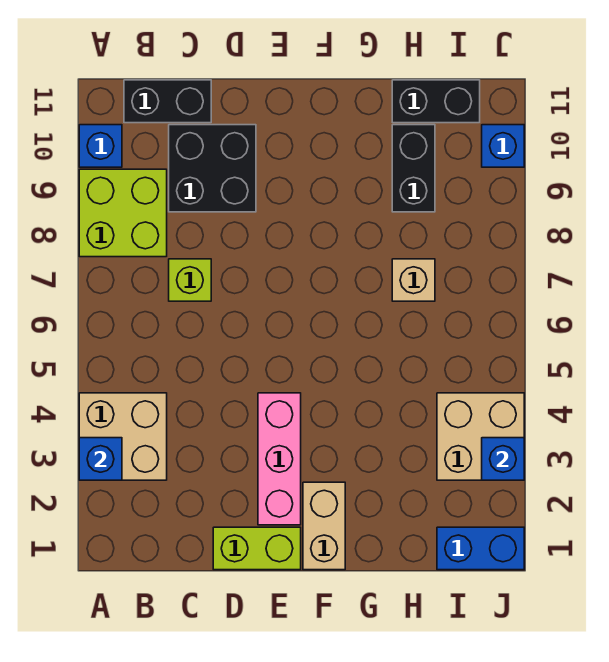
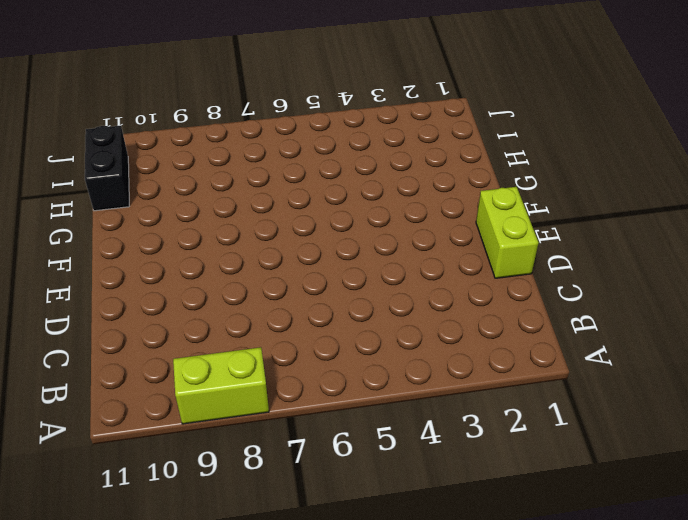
lime brick A8:A9 level 1 -> lime brick A8:B9 level 1
none -> tan brick A3:B4 level 1
none -> blue brick A10 level 1
none -> black brick B11:C11 level 1

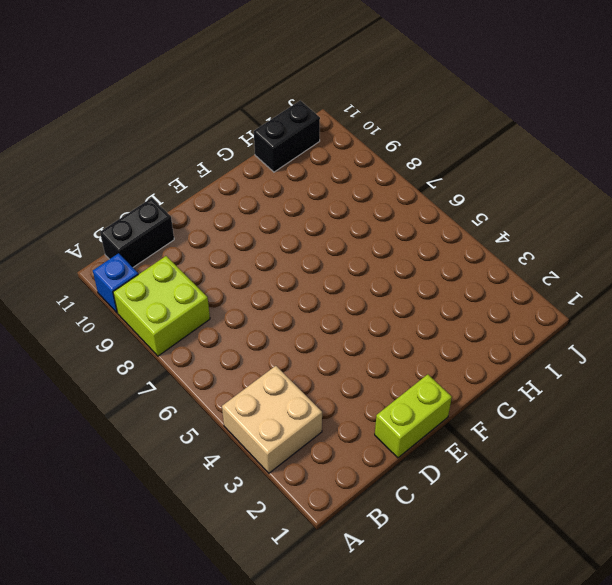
none -> lime brick C7 level 1
none -> black brick C9:D10 level 1
none -> pink brick E2:E4 level 1

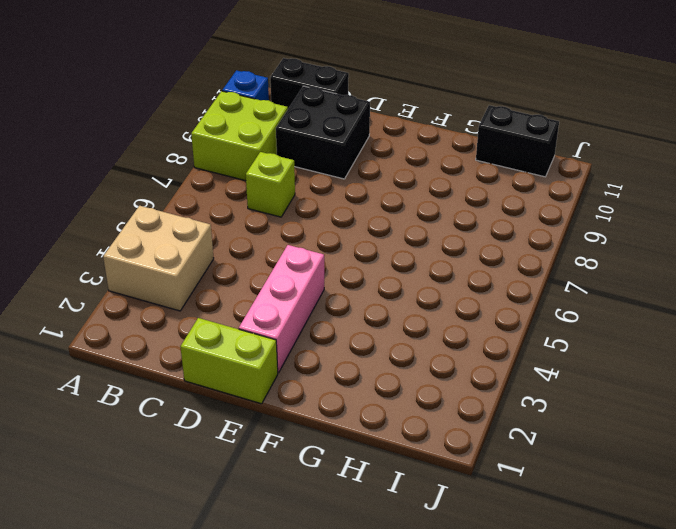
none -> tan brick F1:F2 level 1
none -> tan brick H7 level 1
none -> black brick H9:H10 level 1

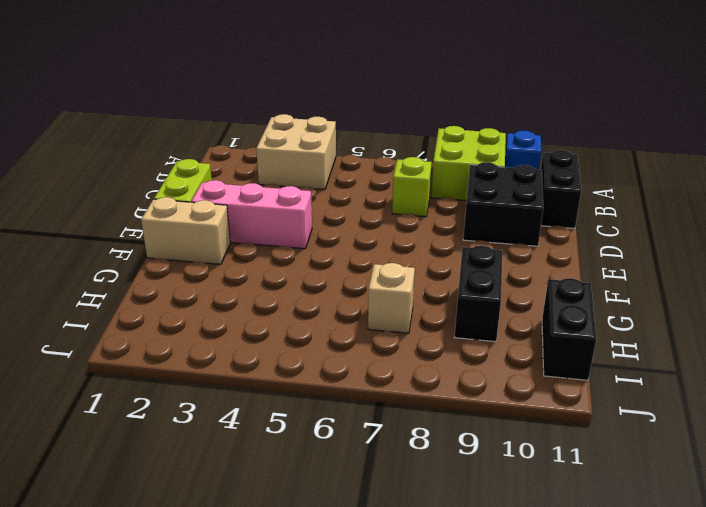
black brick G9:H9 level 1 -> black brick H9:H10 level 1
none -> blue brick I1:J1 level 1
none -> tan brick I3:J4 level 1
none -> blue brick J10 level 1

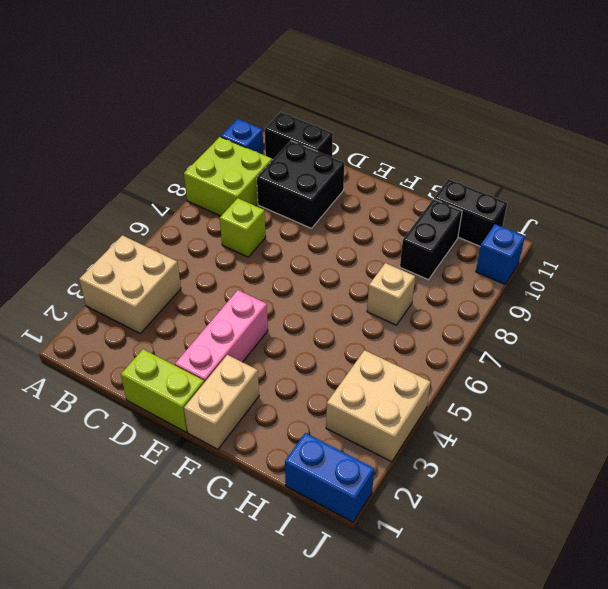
none -> blue brick A3 level 2
none -> blue brick J3 level 2

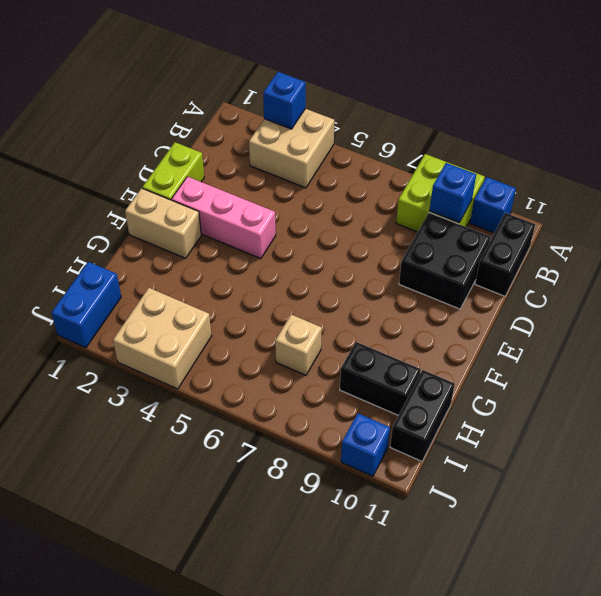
blue brick B9 level 2 -> blue brick J3 level 2
none -> lime brick C7 level 1

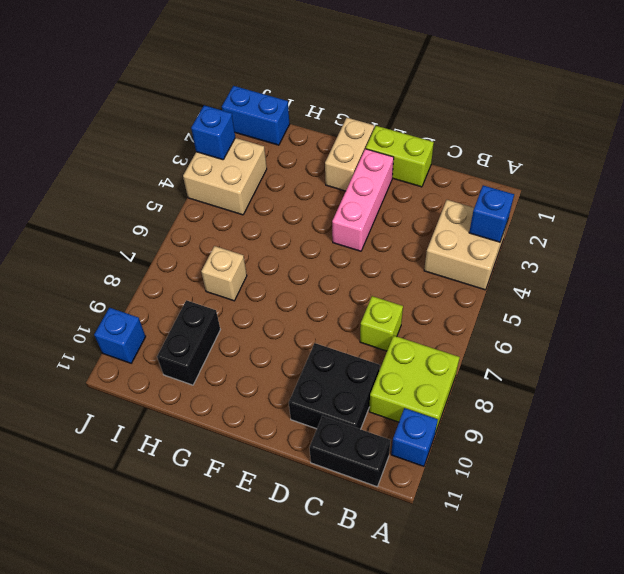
none -> black brick H11:I11 level 1

